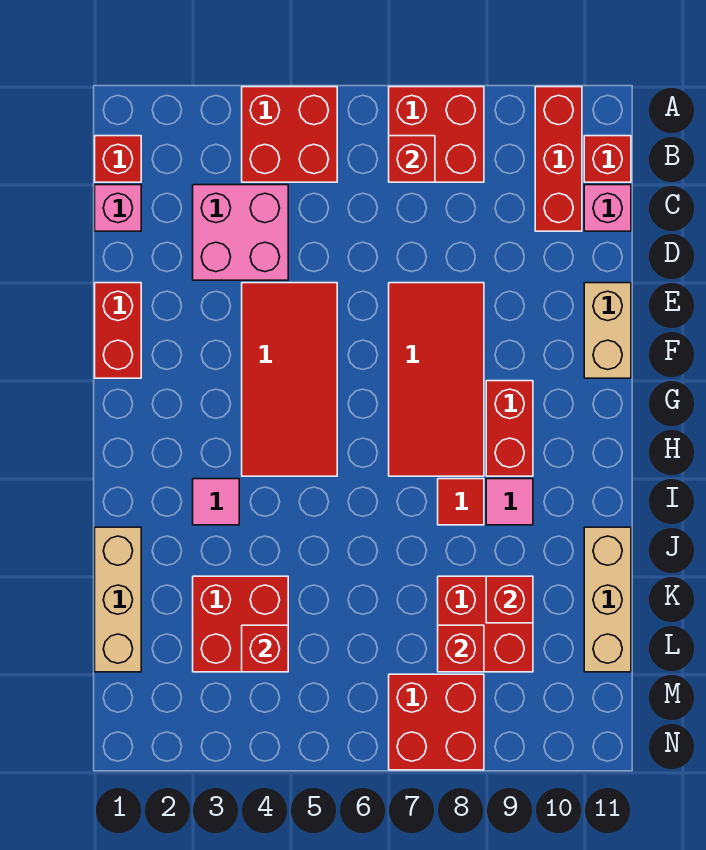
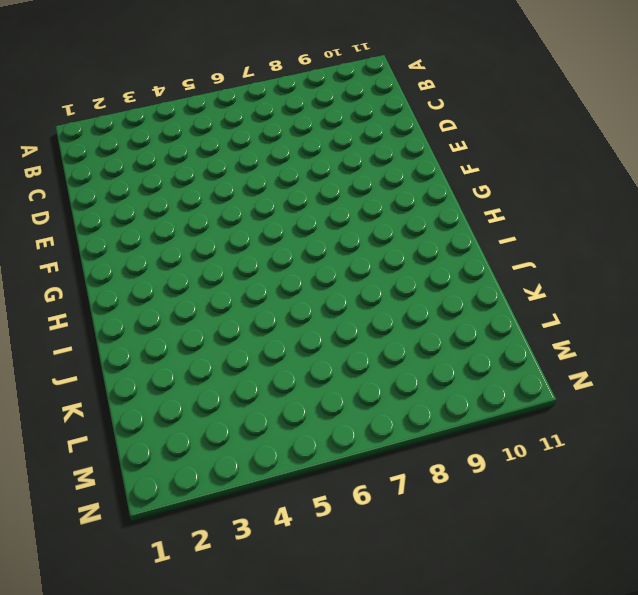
none -> red brick A4:B5 level 1
none -> red brick A7:B8 level 1
none -> red brick A10:C10 level 1

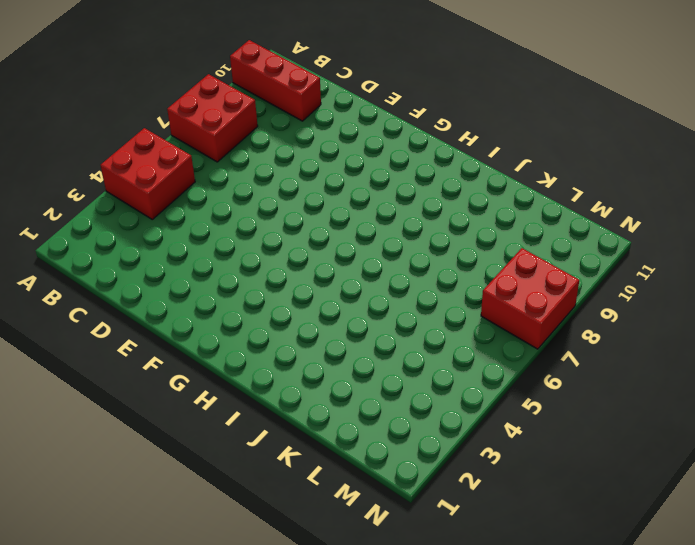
none -> red brick B1 level 1
none -> red brick B11 level 1
none -> pink brick C1 level 1

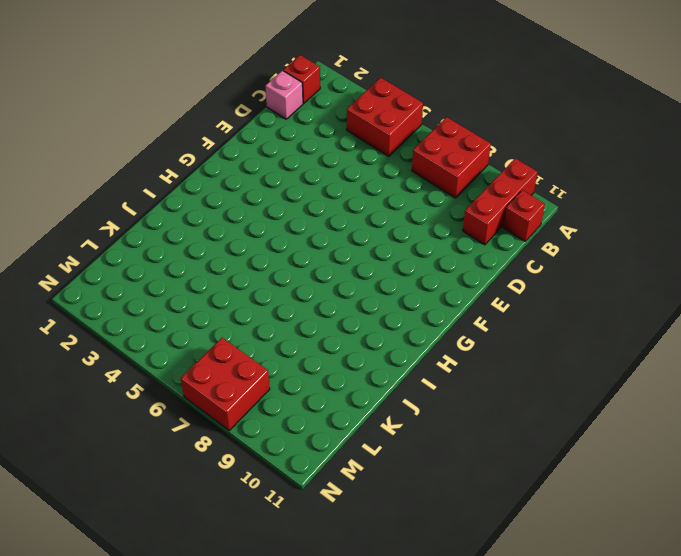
none -> pink brick C3:D4 level 1
none -> pink brick C11 level 1
none -> red brick E1:F1 level 1

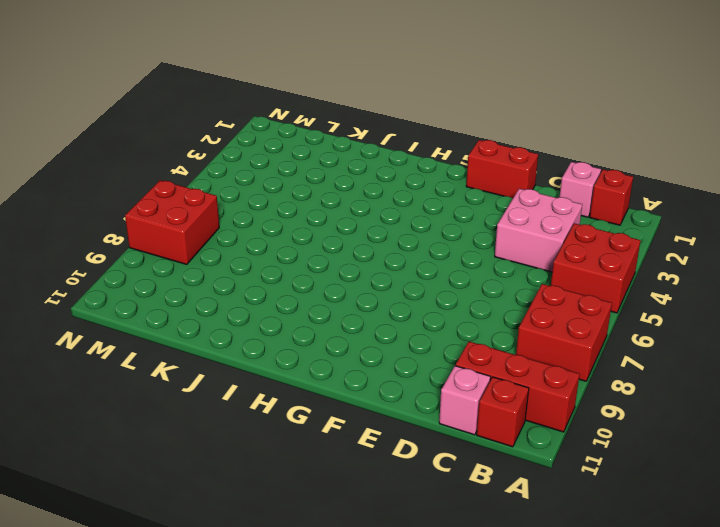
none -> red tile E4:H5 level 1
none -> red tile E7:H8 level 1
none -> tan brick E11:F11 level 1

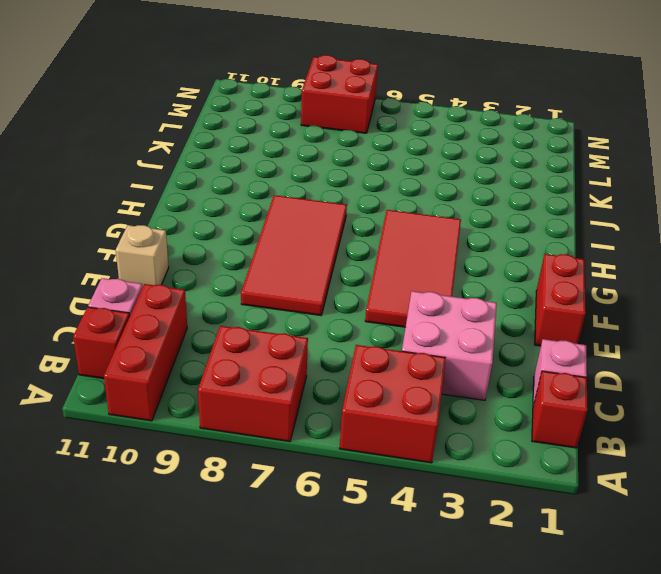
tan brick E11 level 1 -> tan brick E11:F11 level 1
none -> red brick G9:H9 level 1
none -> pink tile I3 level 1
none -> red tile I8 level 1

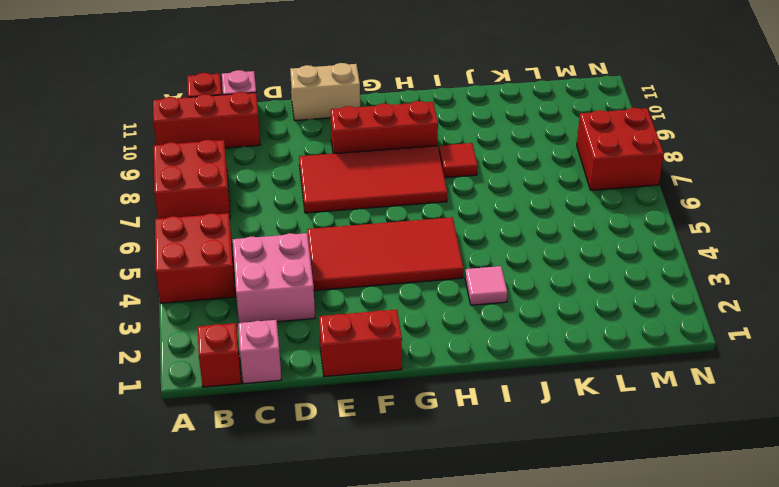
red brick F9:H9 level 1 -> red brick G9:H9 level 1
none -> pink tile I9 level 1
none -> tan brick J1:L1 level 1
none -> tan brick J11:L11 level 1

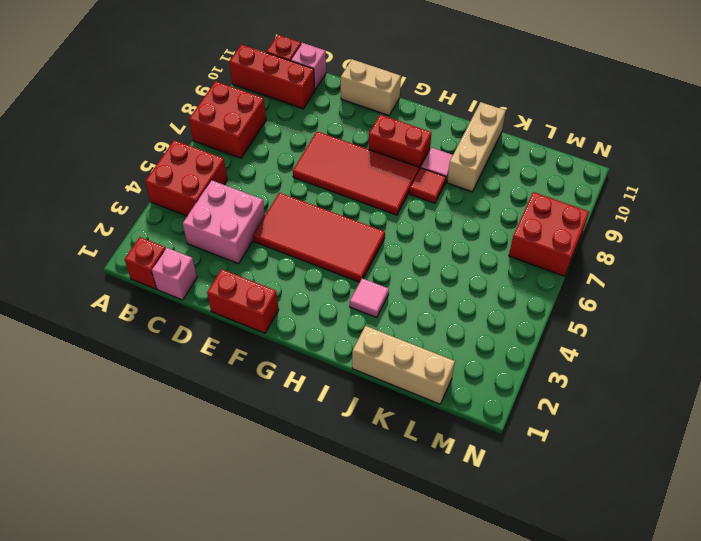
tan brick J9:J11 level 1 -> tan brick J11:L11 level 1
none -> red brick K3:L4 level 1
none -> red brick K8:L9 level 1
none -> red brick B7 level 2

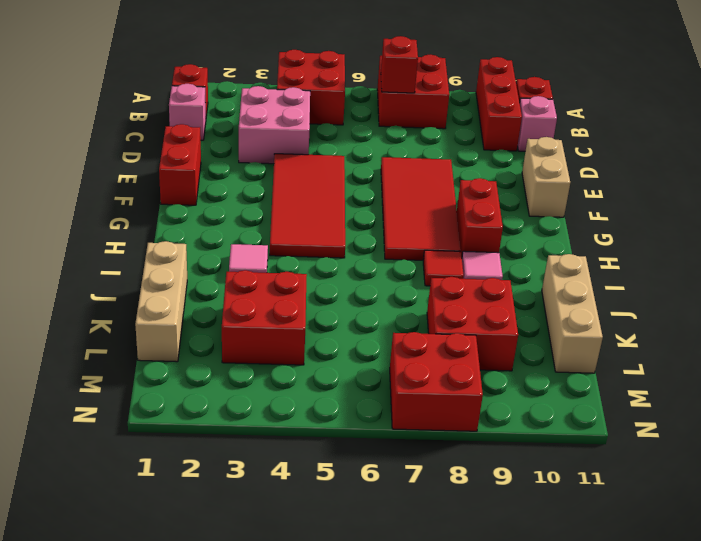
none -> red brick K9 level 2
none -> red brick L4 level 2
none -> red brick L8 level 2

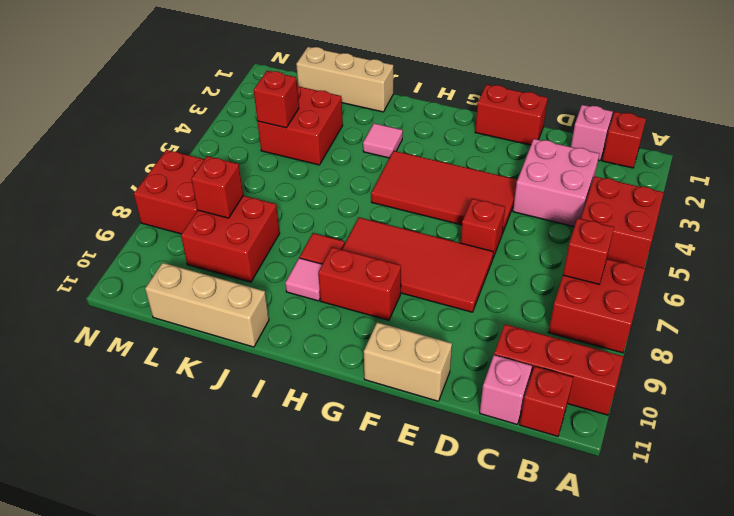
red brick E6 level 1 -> red brick K9 level 2

